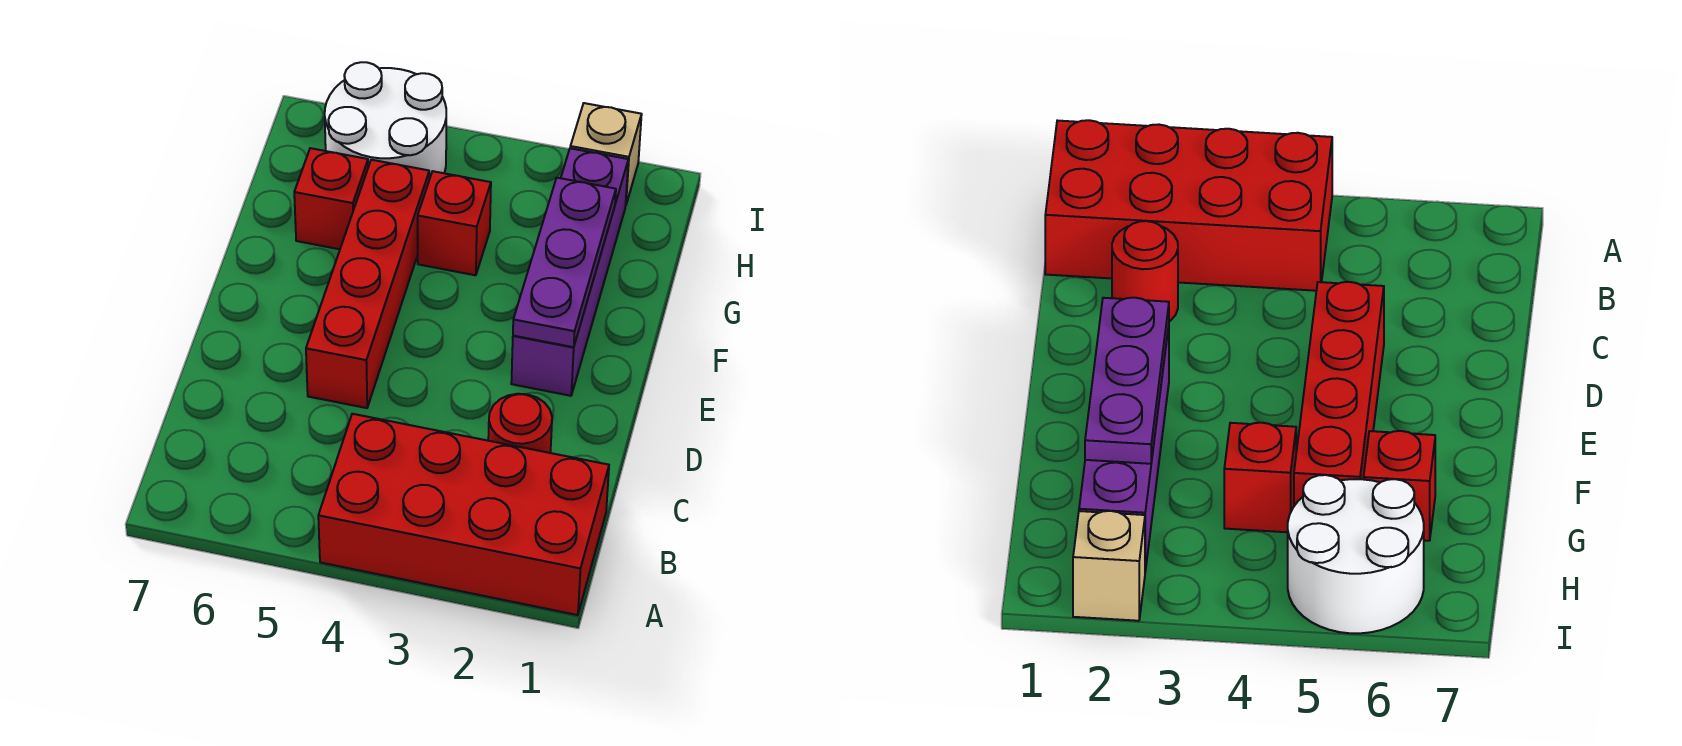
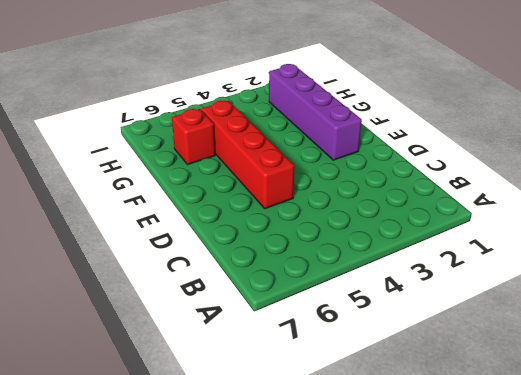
none -> red brick A1:B4 level 1
none -> red round brick C2 level 1

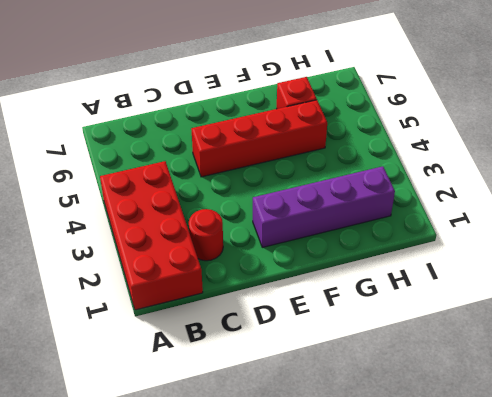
none -> red brick G4 level 1
none -> white round brick H5:I6 level 1

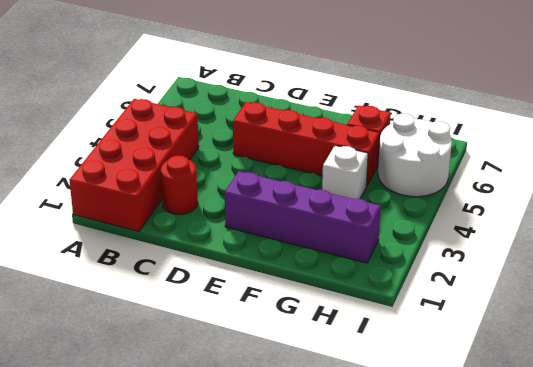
white brick G4 level 1 -> red brick G4 level 1
none -> tan brick I2 level 1
none -> purple plate E2:G2 level 2

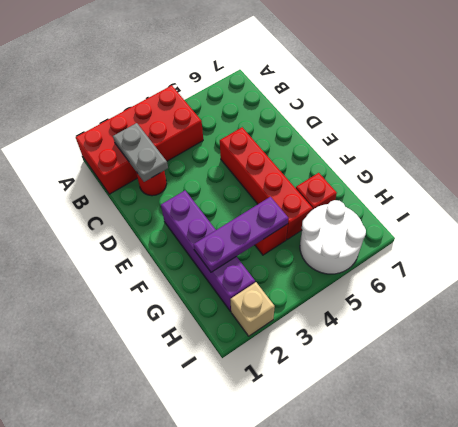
grey plate B2:C2 level 2 -> none
purple plate G2:G4 level 2 -> purple plate E2:G2 level 2

